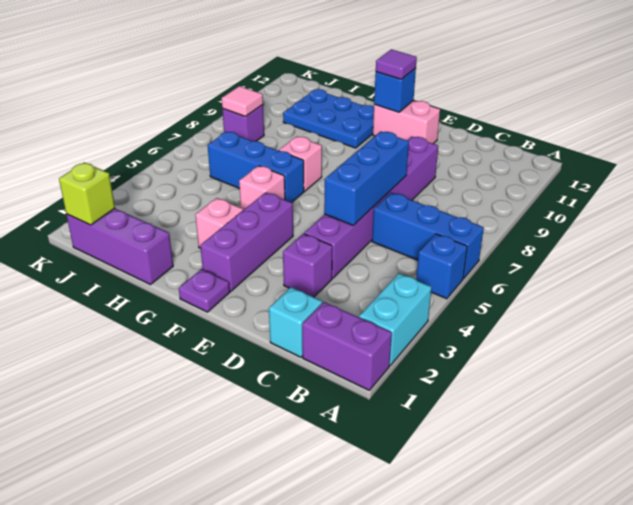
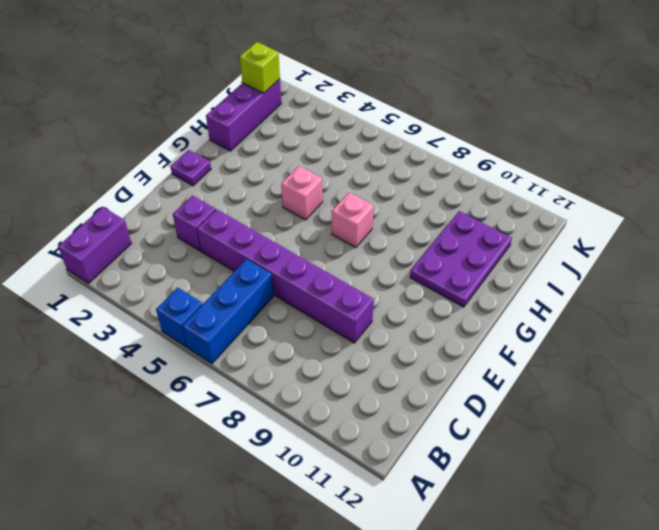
purple plate G10:I11 level 1 -> blue plate G10:I11 level 1
none -> cyan brick A2:A3 level 1
none -> cyan brick C1 level 1
none -> pink brick E11:F11 level 1

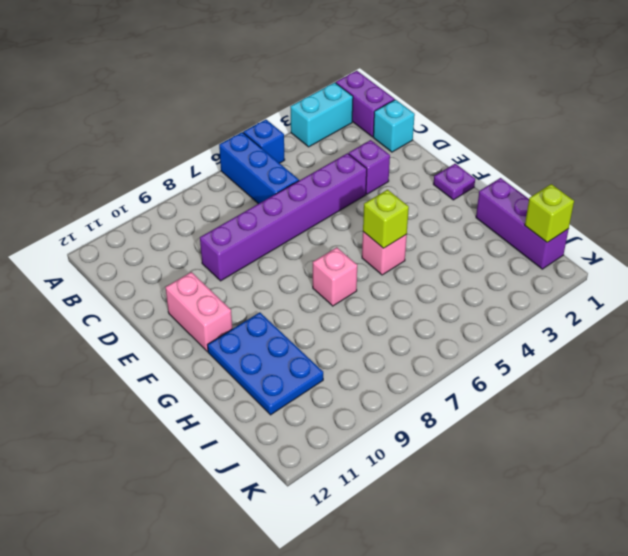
lime brick G5 level 2 -> none
none -> purple brick F2:F4 level 1
none -> pink brick G3 level 1
none -> blue brick G6:I6 level 1

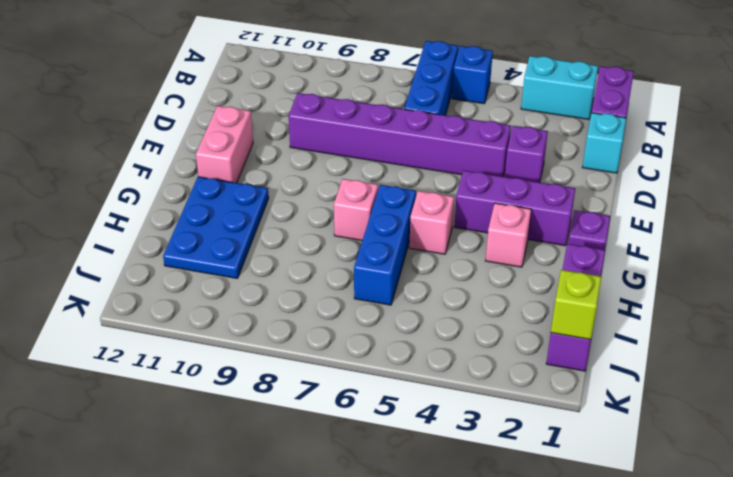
none -> purple brick J8 level 1
none -> blue brick D5:D7 level 2
none -> blue brick F11 level 2

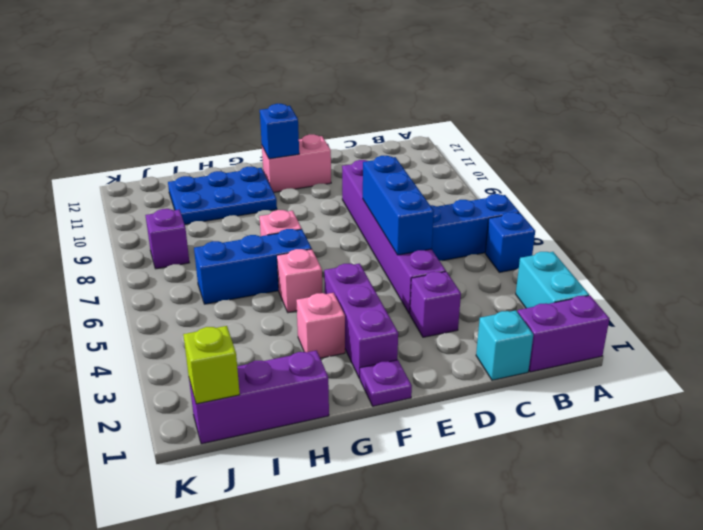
none -> pink tile J8 level 2
none -> purple tile F11 level 3

